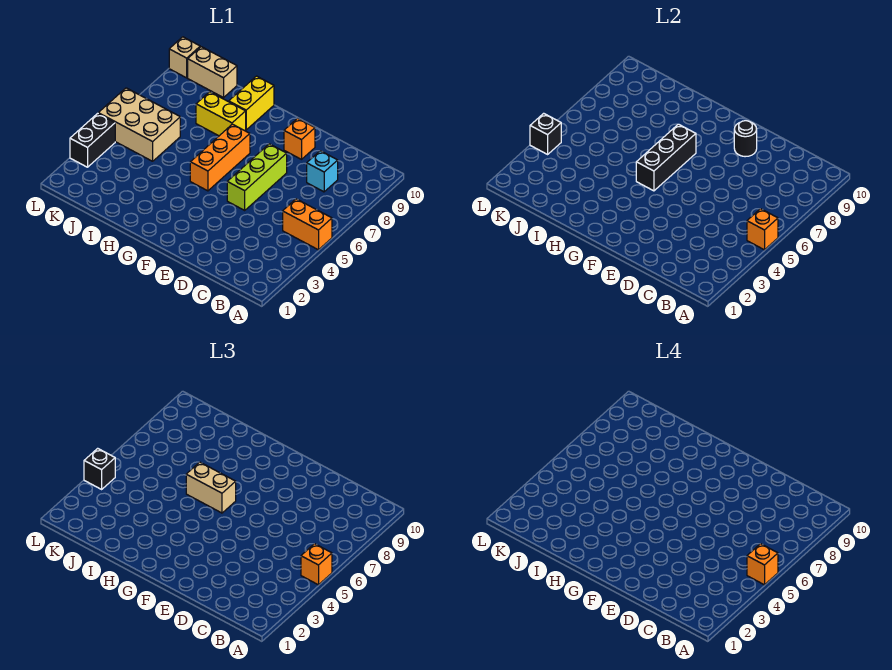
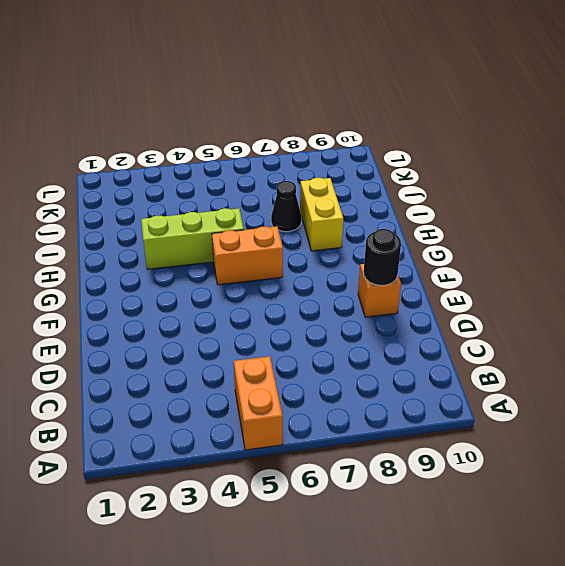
orange brick G5:G6 level 1 -> orange brick G5:G7 level 1
lime brick H3:H5 level 1 -> lime brick E5:E7 level 1
black cone I7 level 1 -> none
none -> cyan brick C8 level 1
none -> yellow brick H9:H10 level 1
none -> tan brick J5:L6 level 1

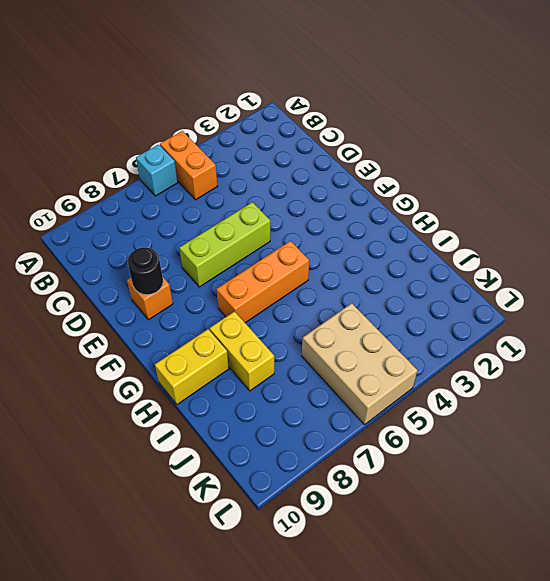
cyan brick A6 level 1 -> cyan brick C8 level 1
none -> tan brick J10:K10 level 1
none -> black brick L3:L4 level 1
none -> tan brick L10 level 1

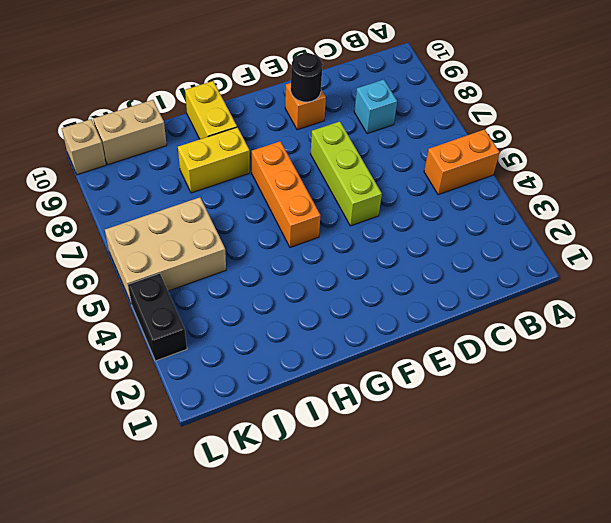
none -> orange brick A5 level 2
none -> black brick G5:G7 level 2
none -> black brick L4 level 2

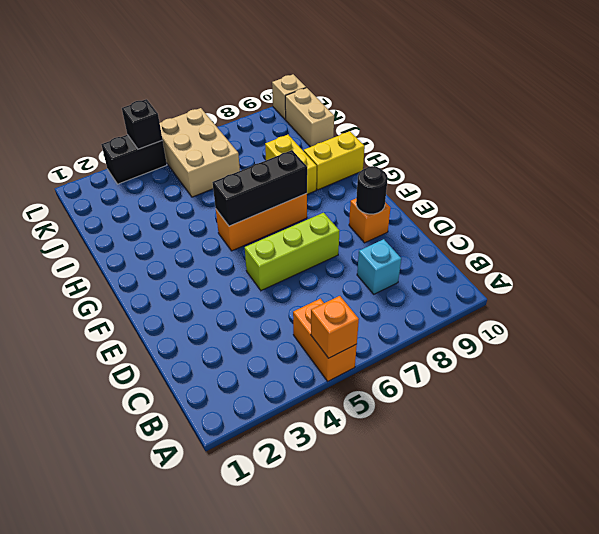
none -> orange brick A5 level 3
none -> tan brick G6:H6 level 3
none -> black brick L4 level 3

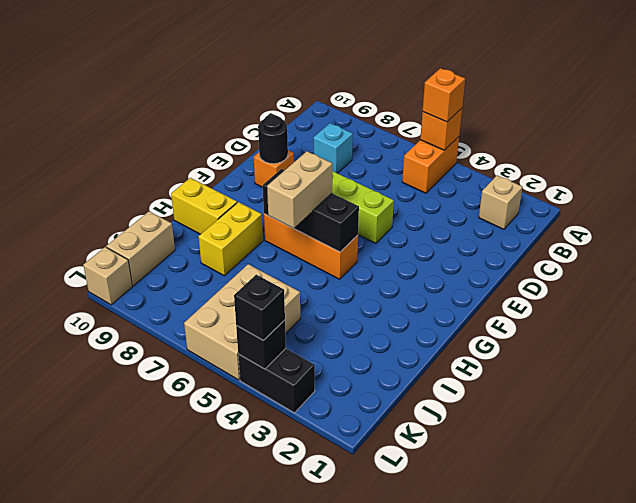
tan brick B2 level 1 -> none
none -> orange brick A5 level 4

